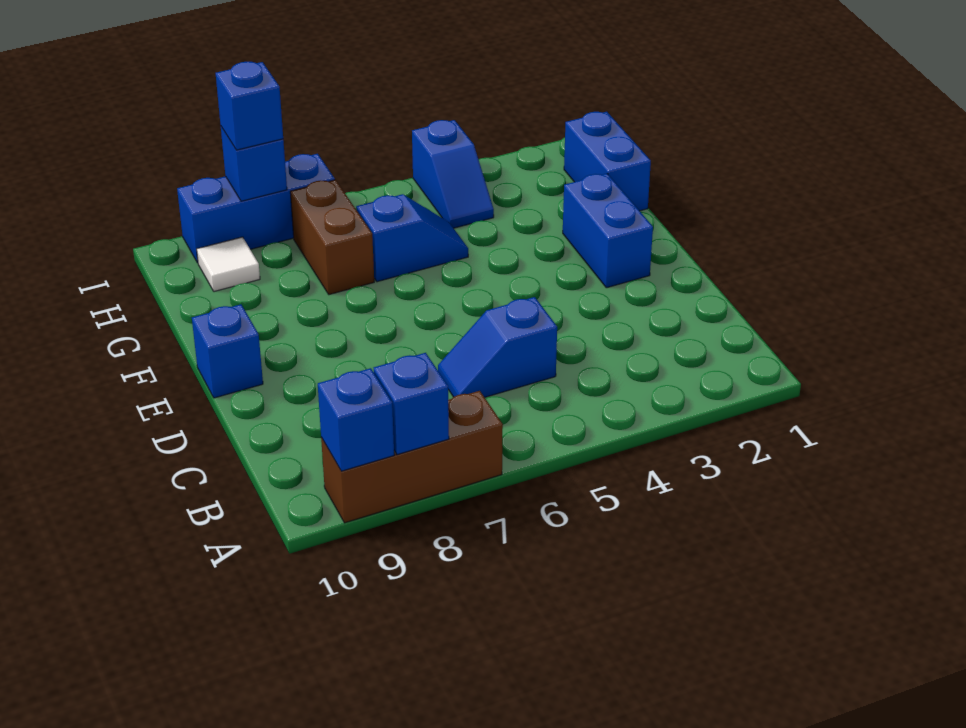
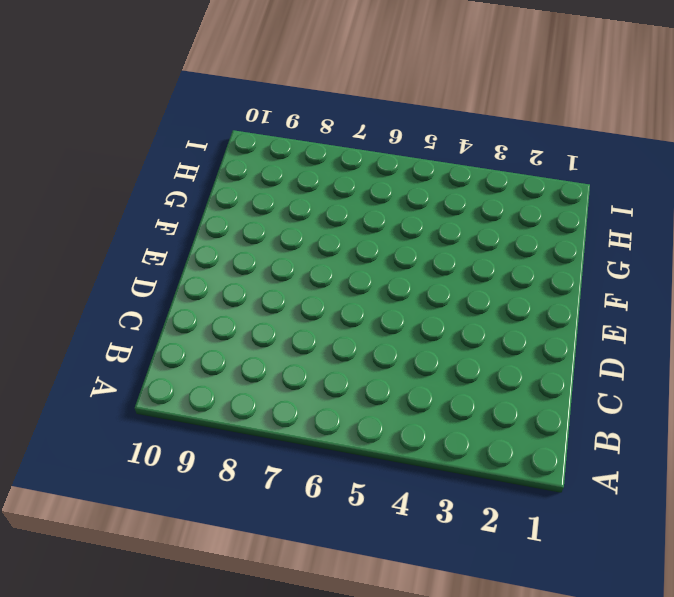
none -> brown brick A7:A9 level 1
none -> blue slope C5:C6 level 1 top 5
none -> blue brick E2:F2 level 1

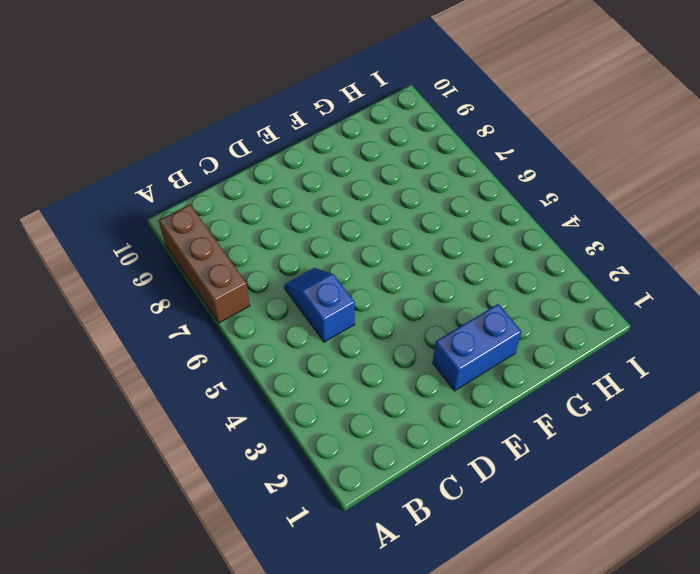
none -> blue brick E10 level 1
none -> blue brick G1:H1 level 1
none -> blue slope G5:G6 level 1 top 6

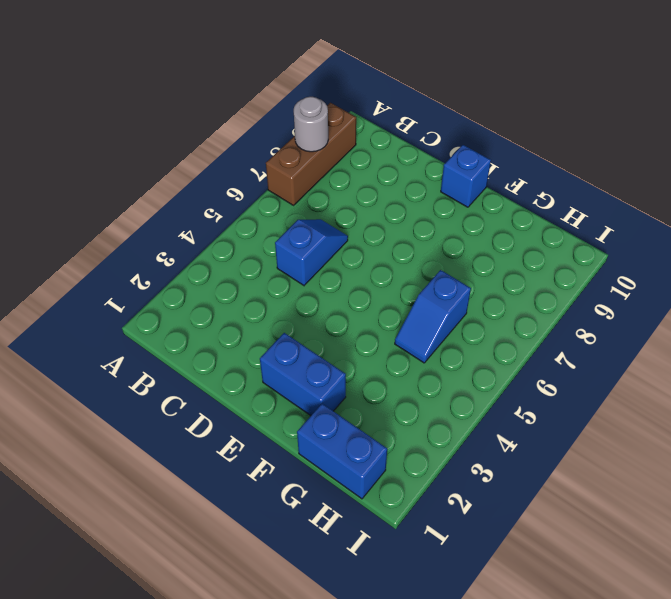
grey round brick A8 level 2 -> blue brick A8 level 2
none -> brown brick G7:H7 level 1
none -> blue slope H4:I4 level 1 top I
none -> white tile H9 level 1

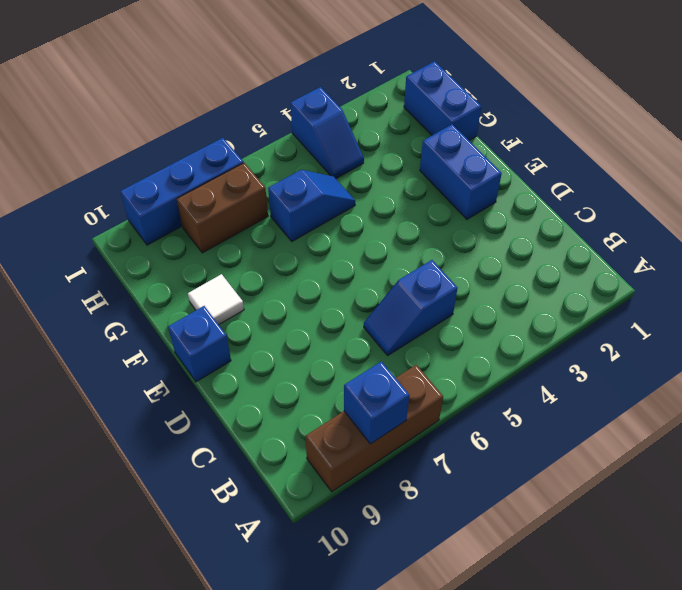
white tile F9 level 1 -> white tile H9 level 1
brown brick H7:H8 level 1 -> brown brick G7:H7 level 1
none -> blue brick A9 level 2
none -> blue brick I8 level 2
none -> blue brick I8 level 3

